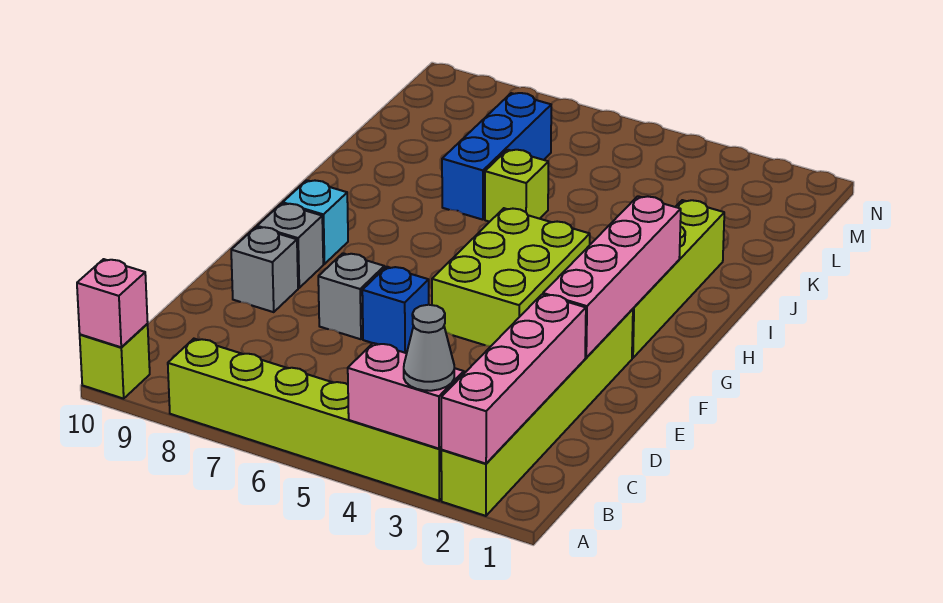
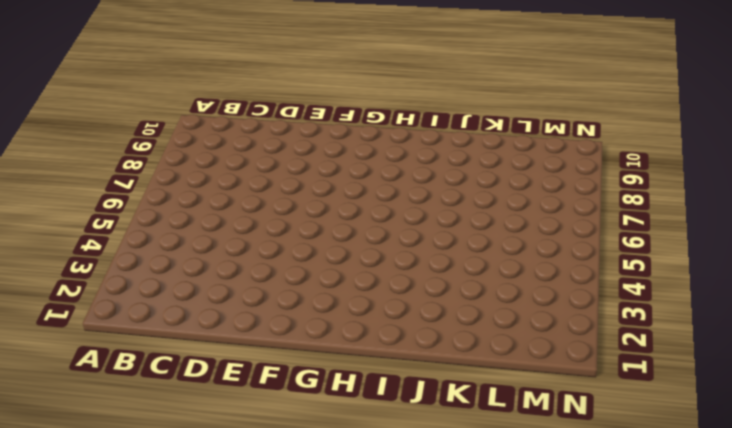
none -> lime brick A2:F2 level 1
none -> lime brick A3:A8 level 1
none -> lime brick A10 level 1

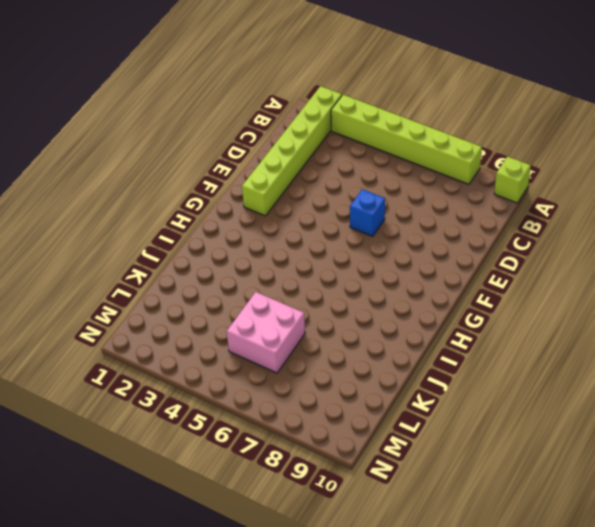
pink brick K5:L6 level 1 -> none
none -> grey brick E7 level 1
none -> grey brick E9 level 1
none -> lime brick F4:H5 level 1

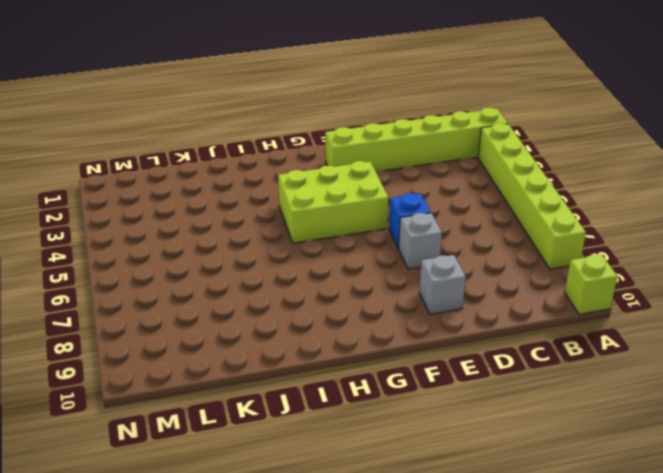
none -> grey brick F9 level 1
none -> lime brick G2:J2 level 1
none -> cyan brick G9 level 1

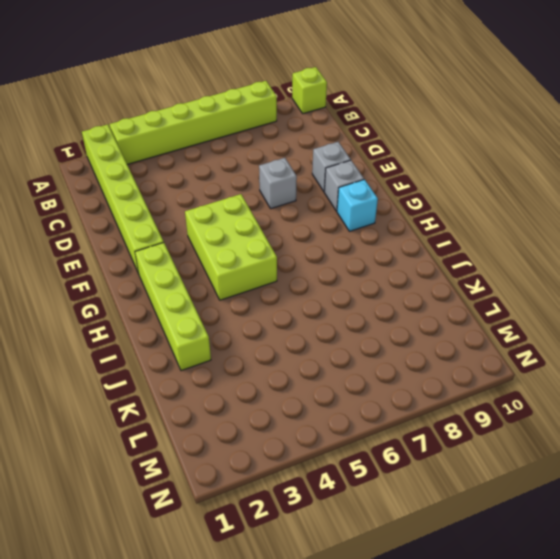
none -> blue brick E6 level 1
none -> lime brick J6 level 1
none -> blue brick J7:L7 level 1

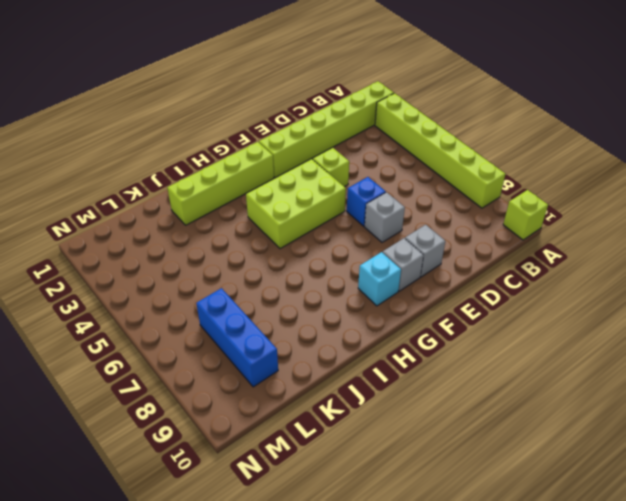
lime brick E4 level 1 -> lime brick J6 level 1
blue brick L7:L9 level 1 -> blue brick J7:L7 level 1
none -> pink brick A2:D2 level 2
none -> pink brick A3:A4 level 2
none -> pink brick A10 level 2

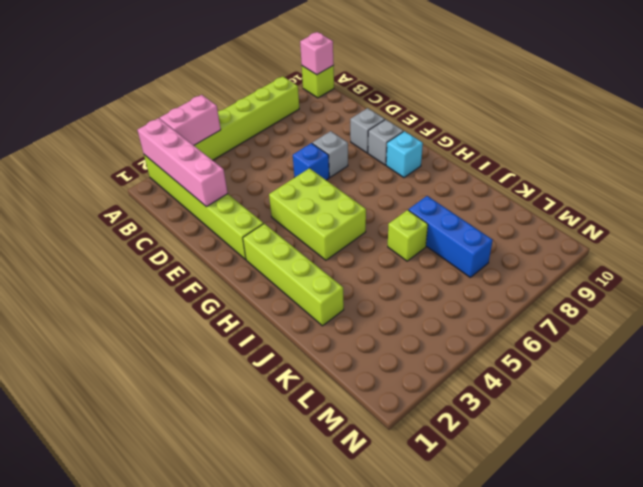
none -> pink brick E2:H2 level 2
none -> grey cone A3 level 3

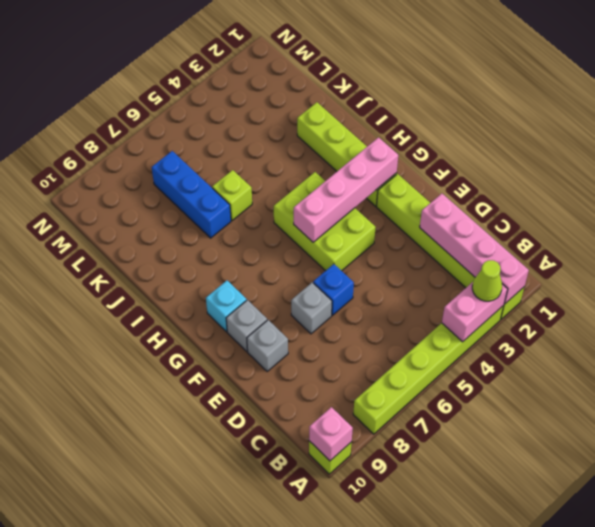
lime cone A3 level 3 -> grey cone A3 level 3
pink brick G2:G5 level 2 -> pink brick E2:H2 level 2

